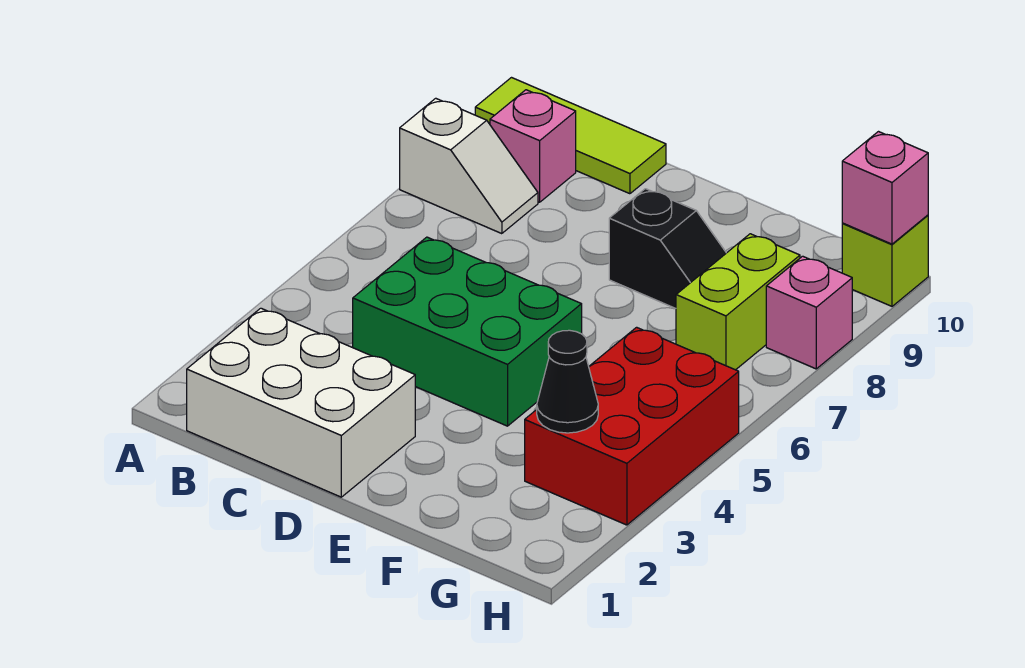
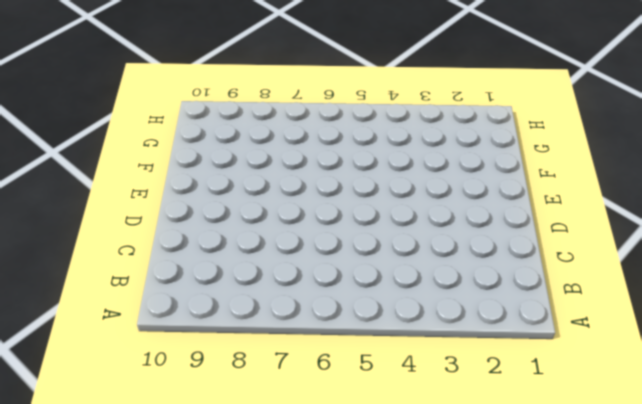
none -> white slope A8:B8 level 1 top A
none -> lime tile A10:C10 level 1
none -> white brick B1:D2 level 1

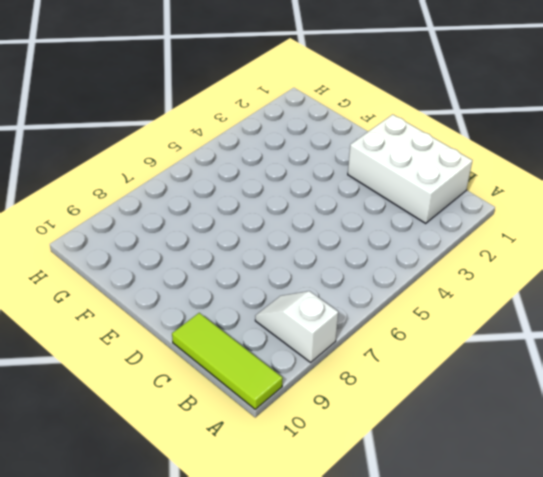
none -> pink brick B9 level 1
none -> green brick C4:E5 level 1
none -> black slope E8:F8 level 1 top E

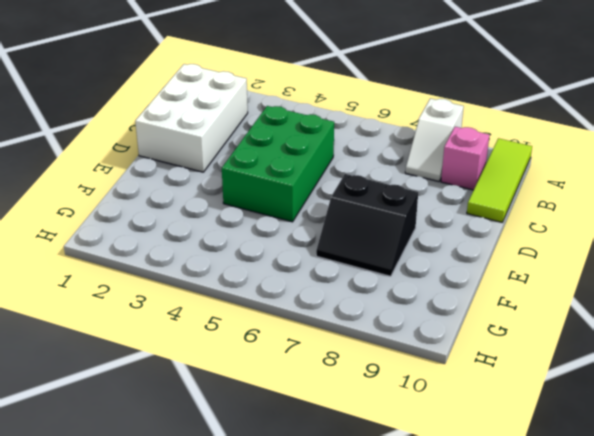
black slope E7:F8 level 1 top E -> black slope E8:F8 level 1 top E
none -> red brick G3:H5 level 1
none -> lime brick G7:G8 level 1
none -> pink brick H8 level 1

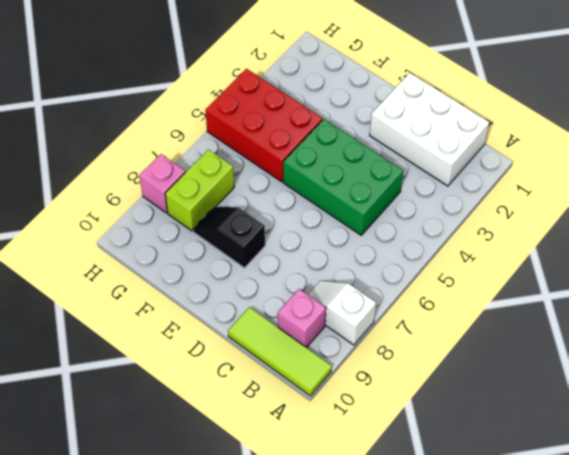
red brick F4:H5 level 1 -> red brick G3:H5 level 1
none -> lime brick H10 level 1
none -> black cone G3 level 2
none -> pink brick H10 level 2

